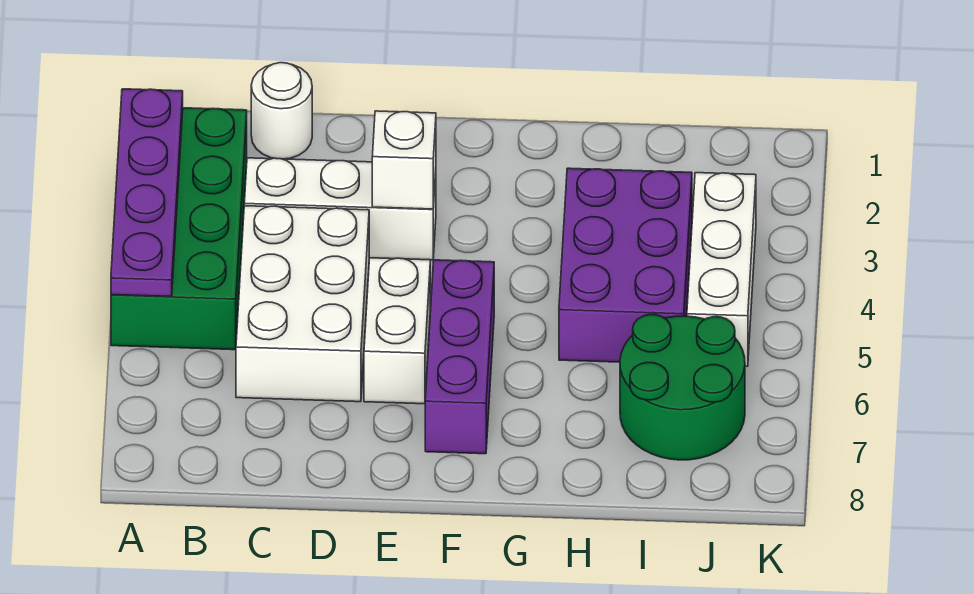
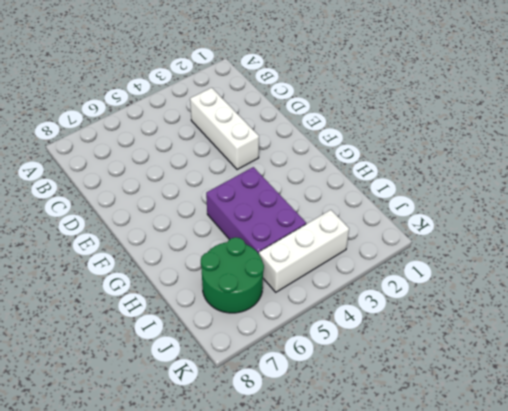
purple brick G4:I5 level 1 -> purple brick H3:I5 level 1
none -> green brick A2:B5 level 1
none -> white round brick C1 level 1

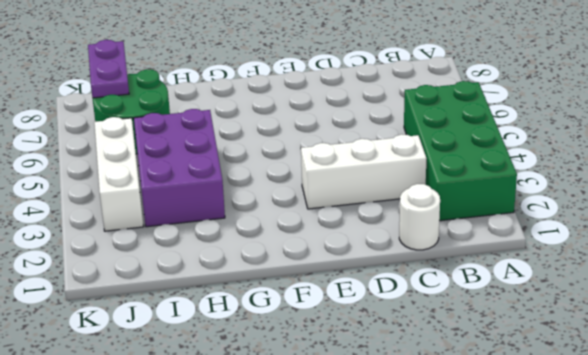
purple plate J7:J8 level 2 -> none
none -> white brick C4:D6 level 1
none -> white brick E5:E6 level 1

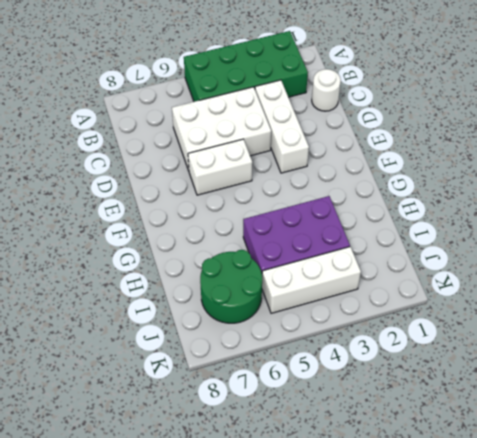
none -> purple brick F5:F7 level 1
none -> purple plate A2:A5 level 2

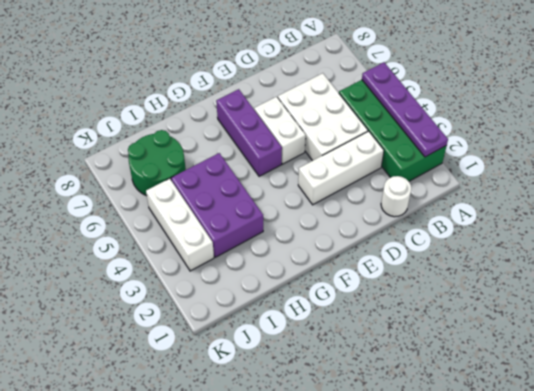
none -> white brick E3 level 2

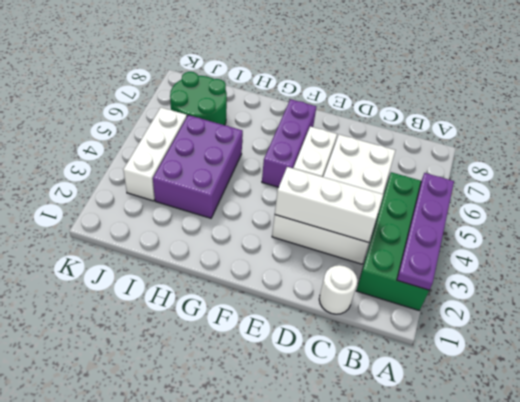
white brick C3:E3 level 2 -> white brick E3 level 2

